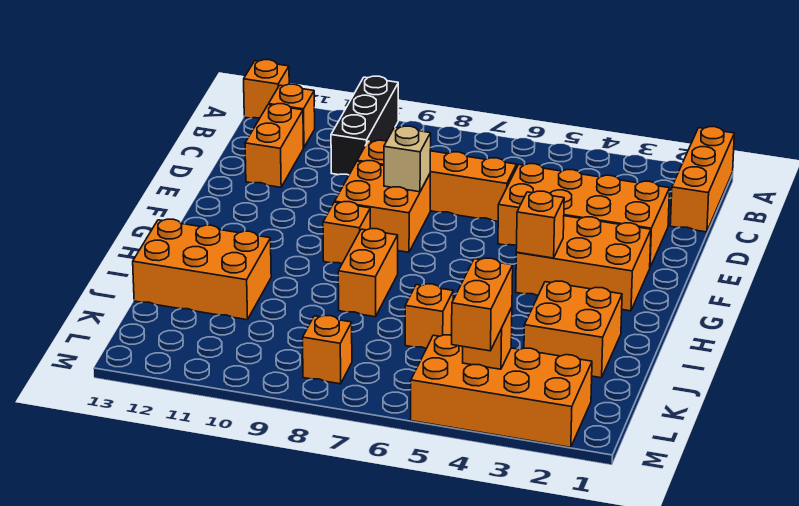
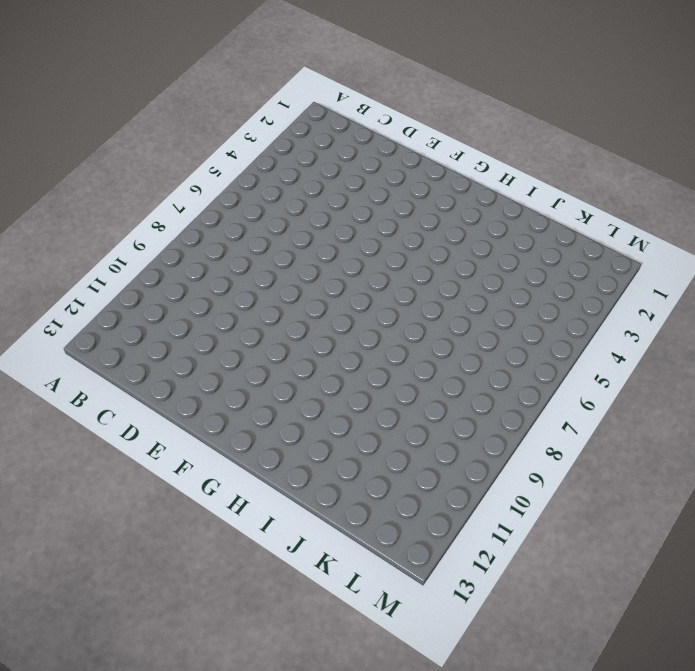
none -> orange brick A1:C1 level 1
none -> black brick A10:C10 level 1
none -> orange brick A13 level 1

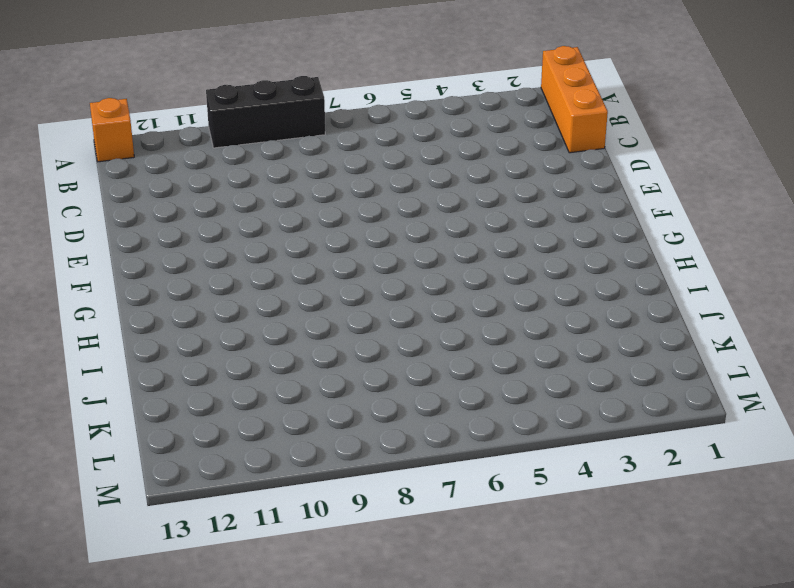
black brick A8:A10 level 1 -> black brick A10:C10 level 1
none -> orange brick B12 level 1
none -> orange brick C12:D12 level 1
none -> orange brick D2:E5 level 1

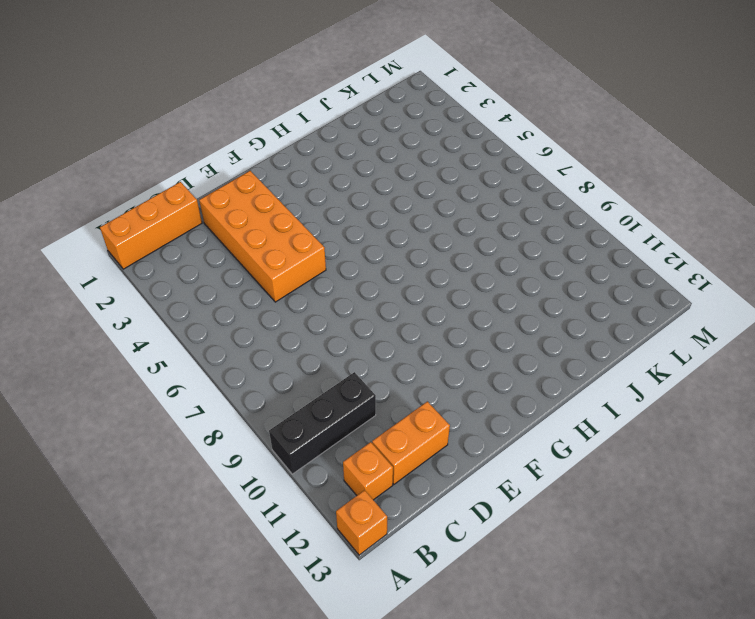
none -> orange brick D6:D9 level 1
none -> orange brick E8:F9 level 1
none -> orange brick F2:G4 level 1

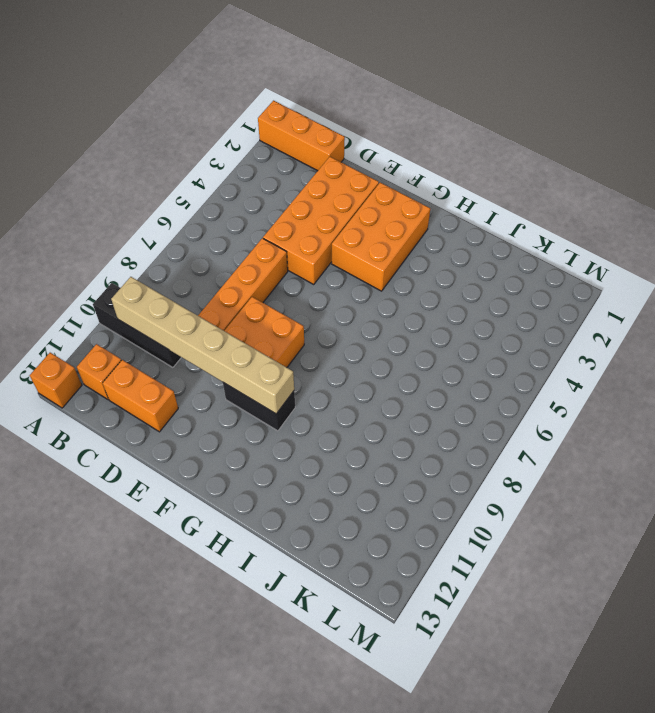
tan brick B10:G10 level 2 -> none
black brick F10:G10 level 1 -> none
none -> orange brick G9 level 1
none -> orange brick H8:I8 level 1
none -> orange brick I2:J3 level 1

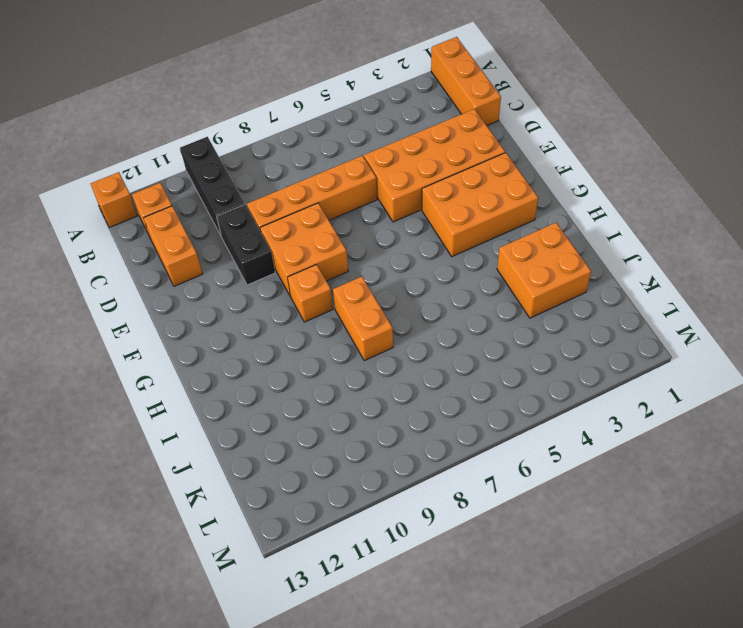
black brick D10:E10 level 1 -> none
none -> orange brick I11:J13 level 1
none -> orange brick J6 level 1
none -> orange brick L2:M5 level 1

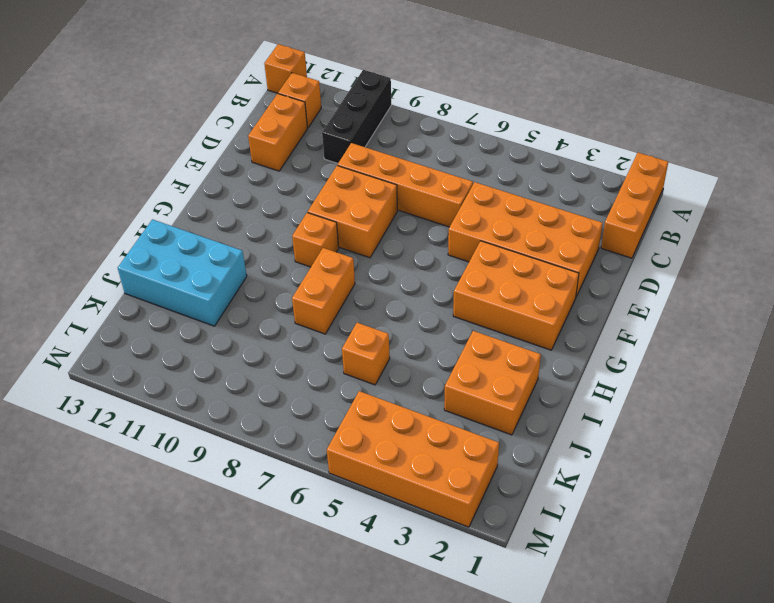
cyan brick I11:J13 level 1 -> orange brick I11:J13 level 1
none -> orange brick L8 level 1
none -> tan brick E8 level 2
none -> orange brick G4 level 2

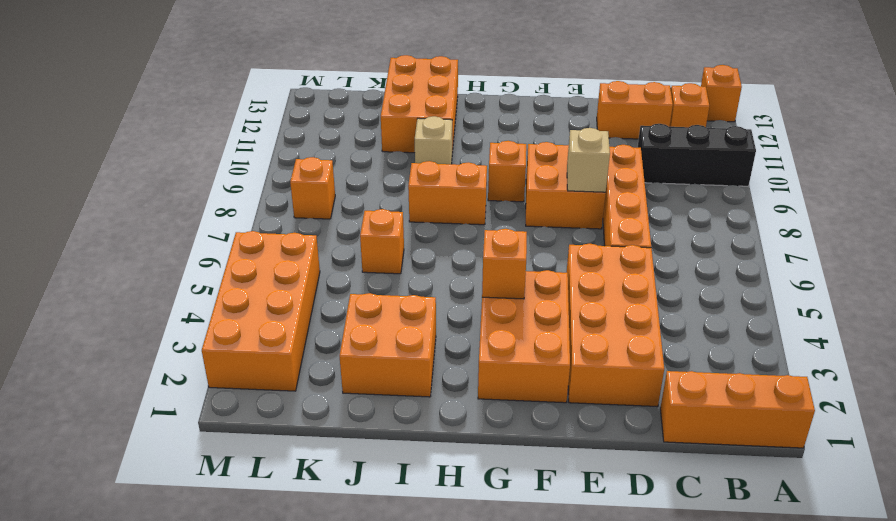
tan brick I10 level 1 -> none
none -> orange brick L4 level 2
none -> orange brick L4:M4 level 3

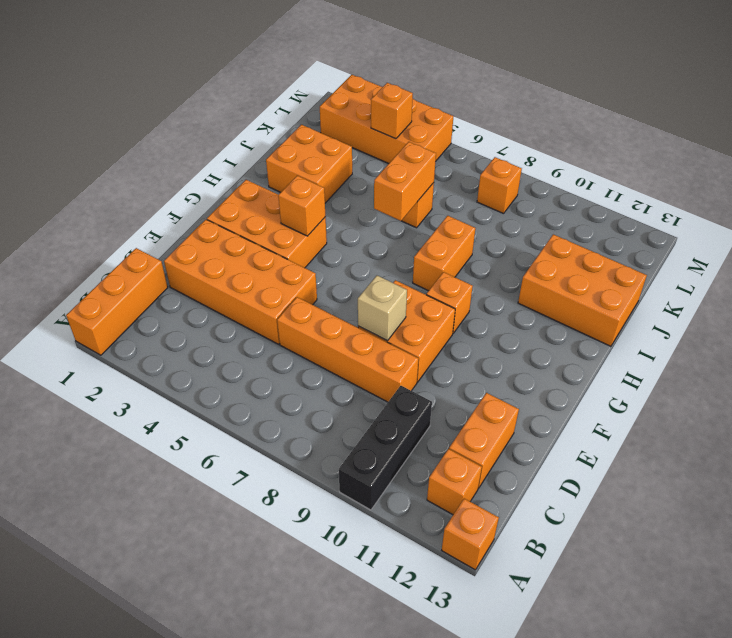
orange brick I6:J6 level 2 -> orange brick L4:M4 level 3

